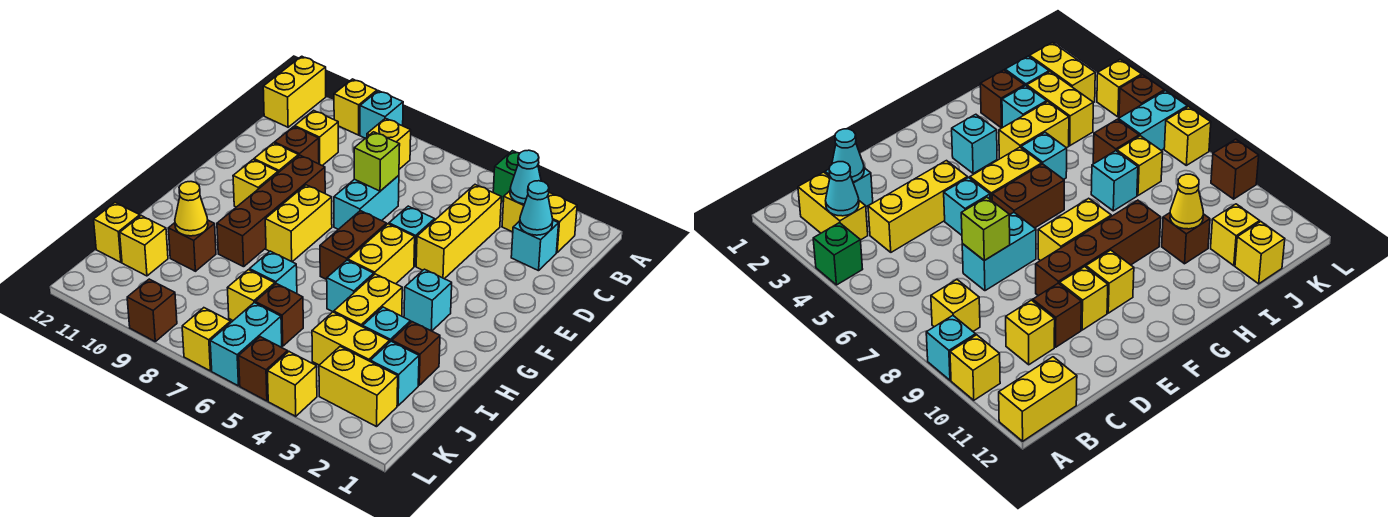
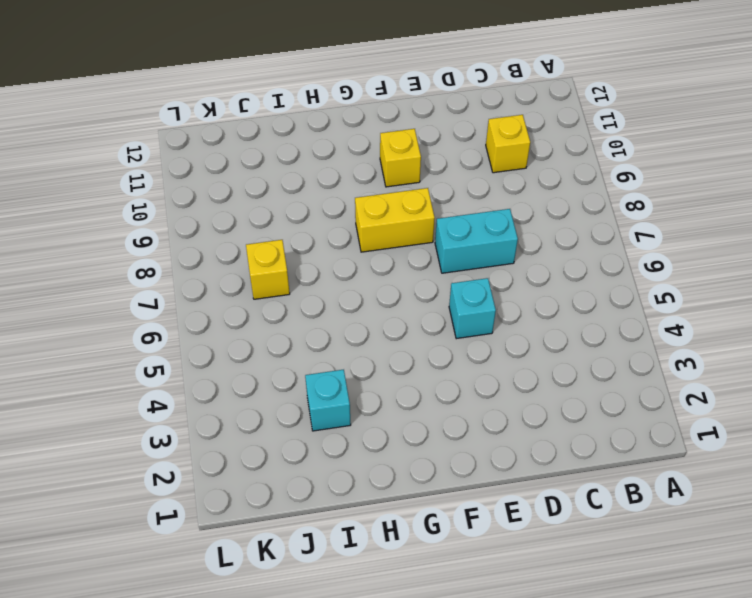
none -> green brick A4 level 1
none -> cyan brick A9 level 1
none -> yellow brick A10 level 1
none -> yellow brick A12:B12 level 1

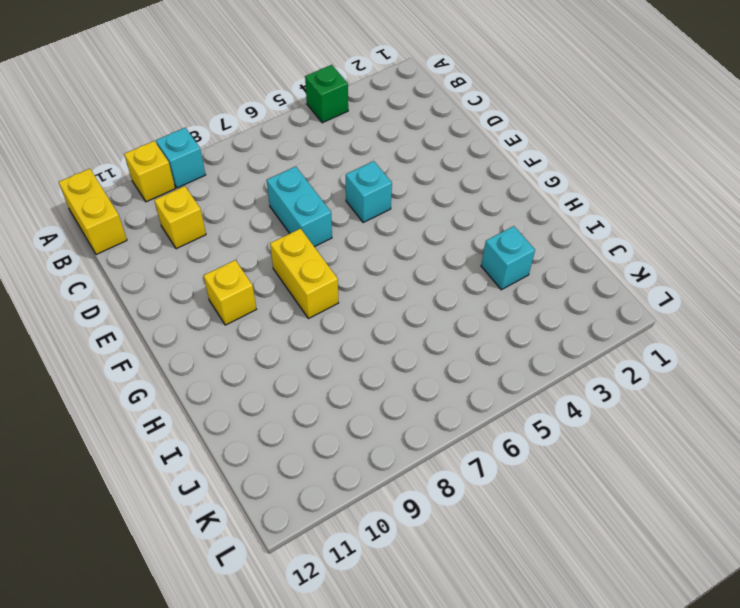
none -> yellow brick B2:B3 level 1
none -> yellow brick B8 level 1
none -> cyan brick C2 level 1
none -> yellow brick C4:E4 level 1

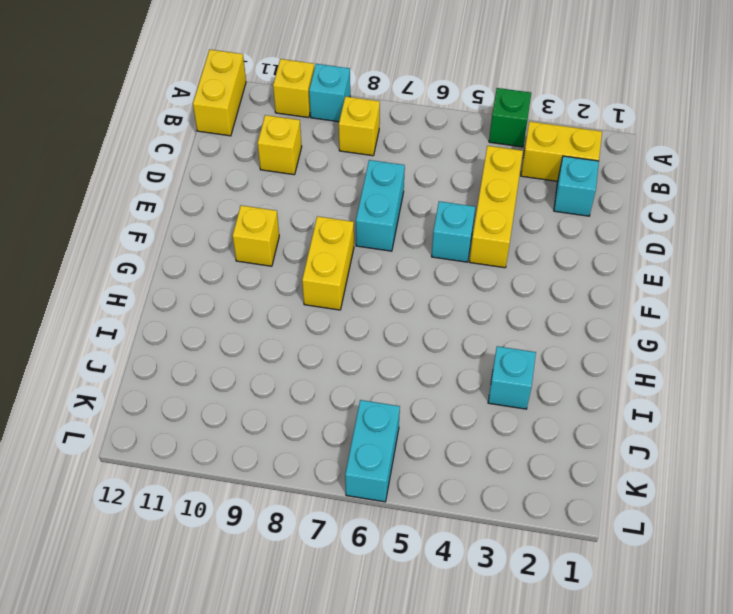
none -> brown brick D10 level 1
none -> brown brick E9:H9 level 1
none -> yellow brick E10 level 1
none -> yellow brick F5:G5 level 1

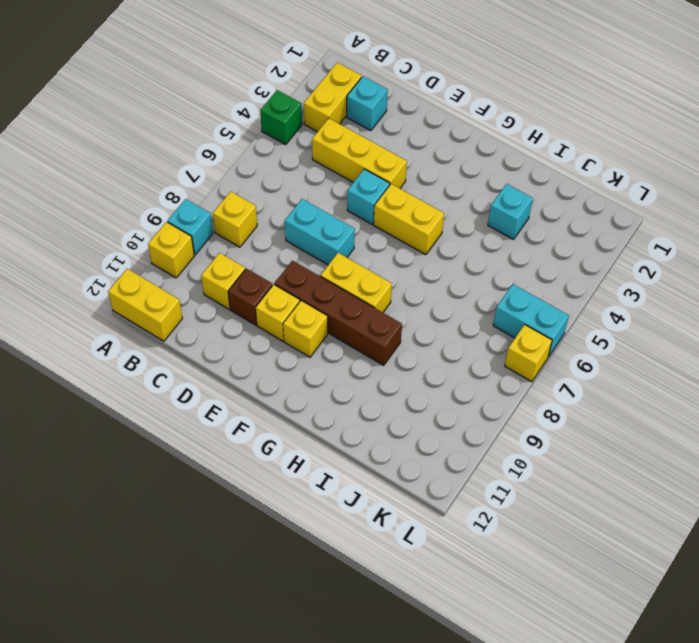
none -> brown brick F6:G6 level 1
none -> cyan brick G3 level 1
none -> yellow brick H4:I4 level 1
none -> cyan brick H5 level 1

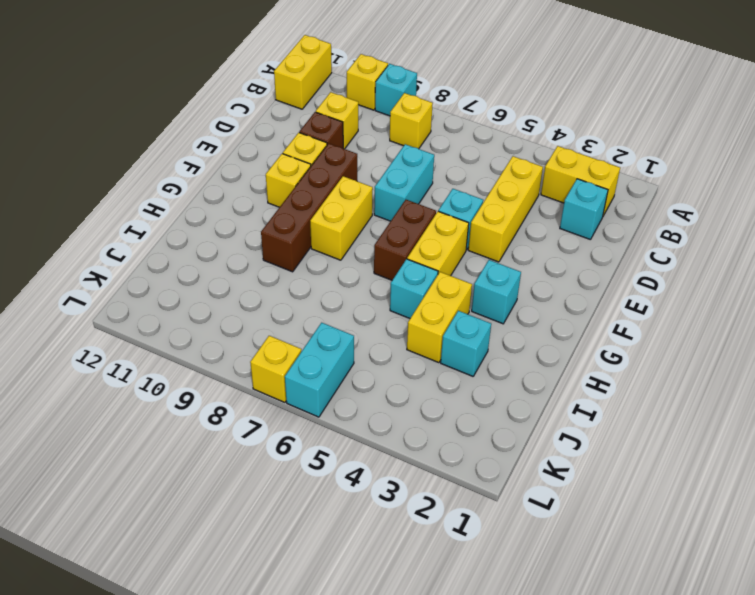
none -> green brick A4 level 1
none -> brown brick I2 level 1
none -> cyan brick I7 level 1
none -> brown brick I10 level 1

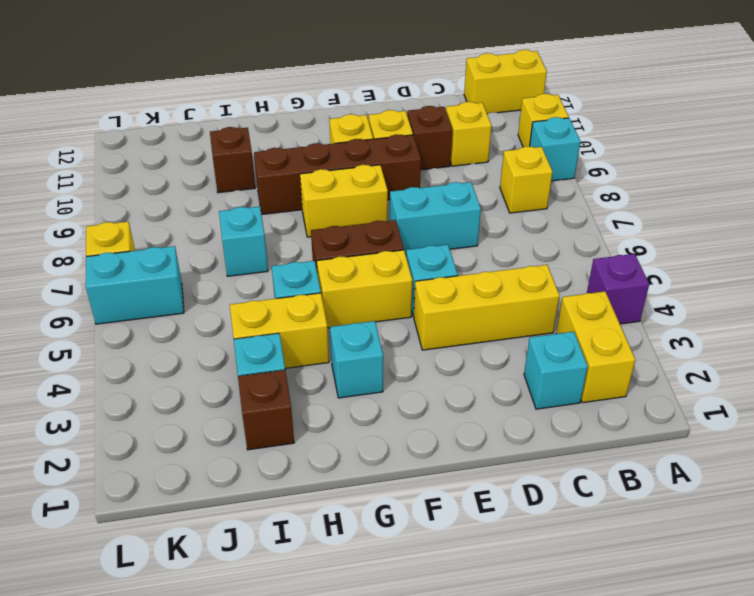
purple brick A4 level 1 -> green brick A4 level 1
none -> cyan brick J2 level 1
none -> yellow brick J3:J4 level 1
none -> brown brick J6 level 1
none -> yellow brick J7 level 1

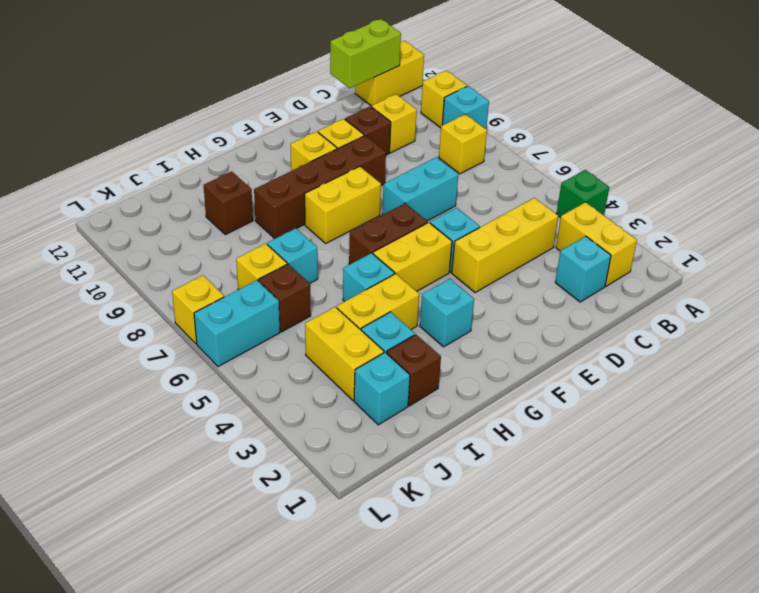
lime brick B12:C12 level 2 -> none
none -> yellow brick J11 level 1
none -> yellow brick J12 level 1
none -> yellow brick K2:K3 level 1
none -> yellow brick L4 level 1

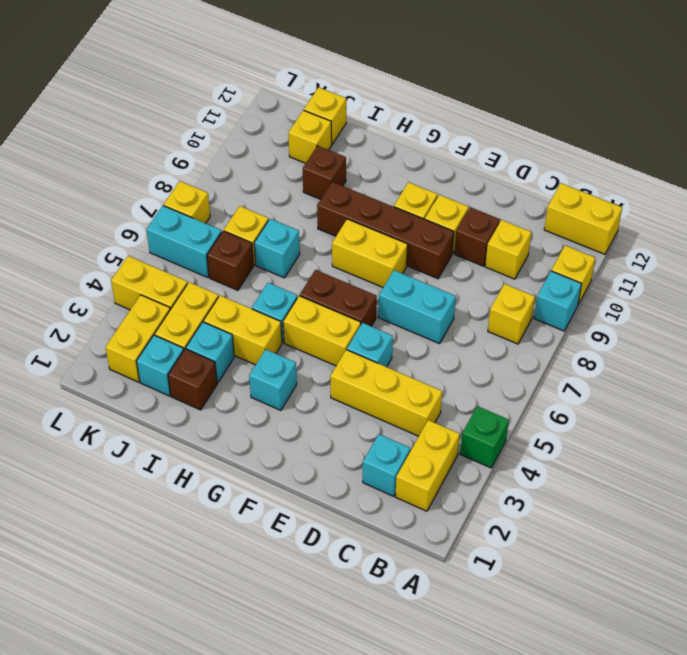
yellow brick K4:L4 level 1 -> yellow brick L4 level 1
none -> brown brick L5 level 1
none -> brown brick L9 level 1
none -> cyan cone B3 level 2
none -> cyan cone C2 level 2

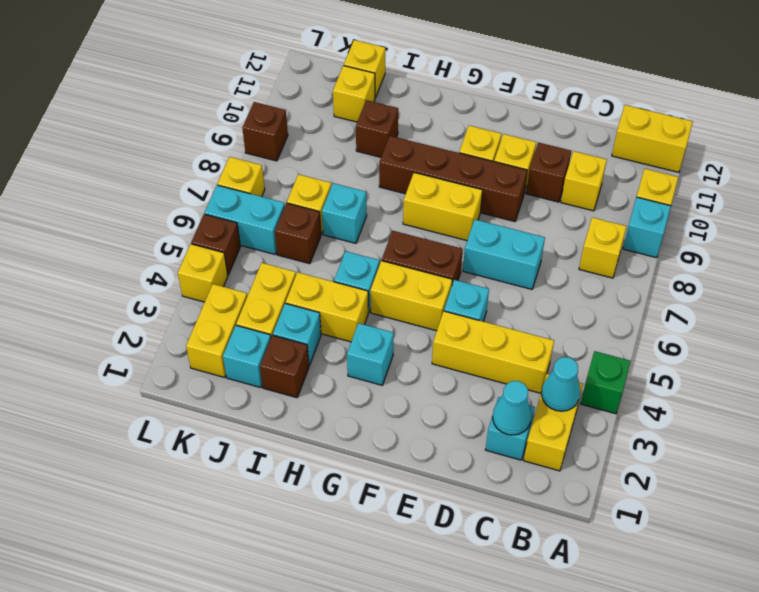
none -> lime brick D7 level 2
none -> yellow cone I10 level 2

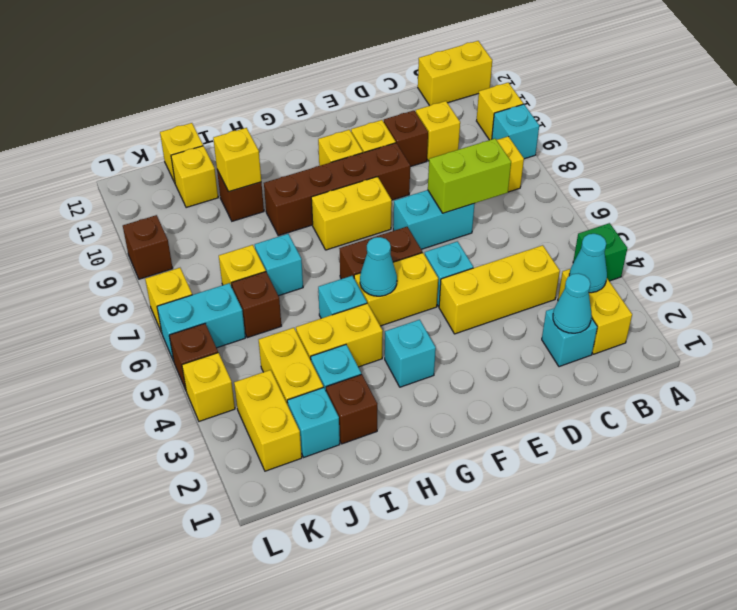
lime brick C7:D7 level 2 -> lime brick D7 level 2
cyan cone G5 level 2 -> none
yellow brick I10 level 2 -> yellow cone I10 level 2

